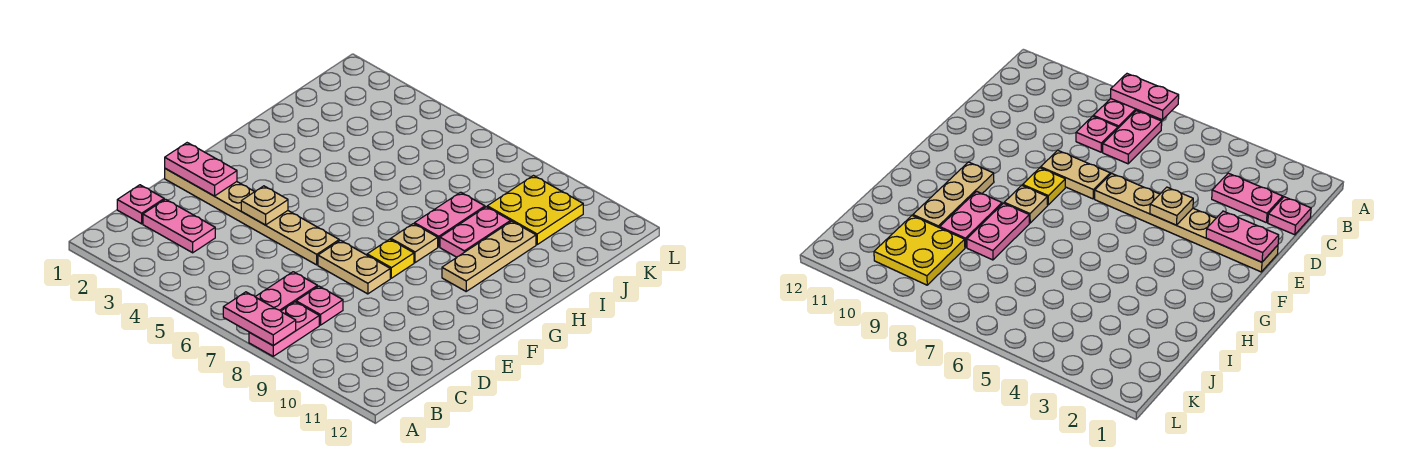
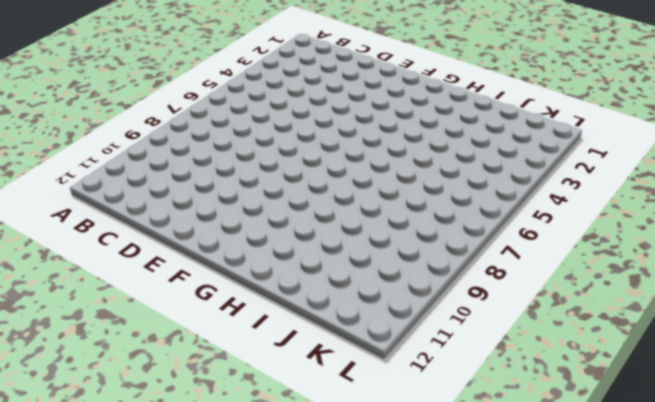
none -> pink plate A8:B8 level 1
none -> pink plate B7:C7 level 1
none -> pink plate C1 level 1

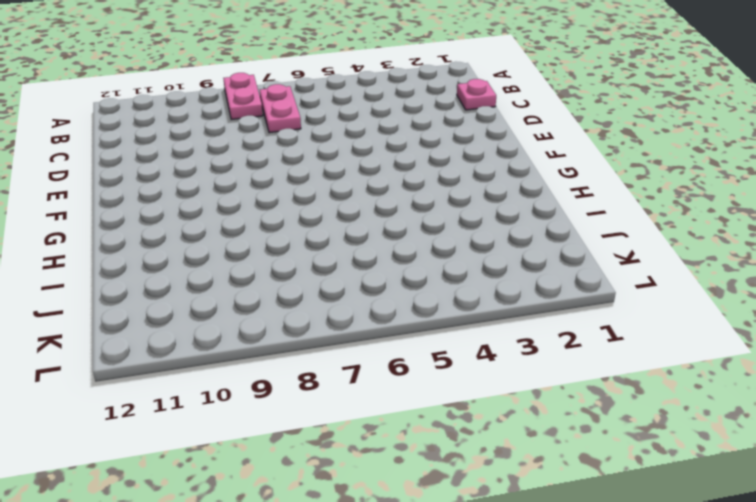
none -> pink plate C2:C3 level 1
none -> pink plate C8 level 1
none -> tan plate E1:E6 level 1

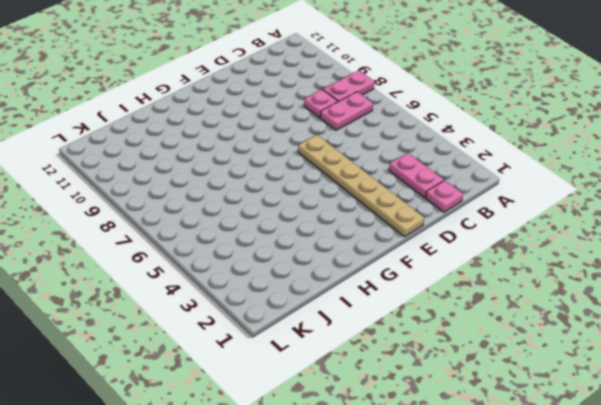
none -> tan plate E7:E8 level 1
none -> yellow plate F8 level 1
none -> tan plate G8 level 1

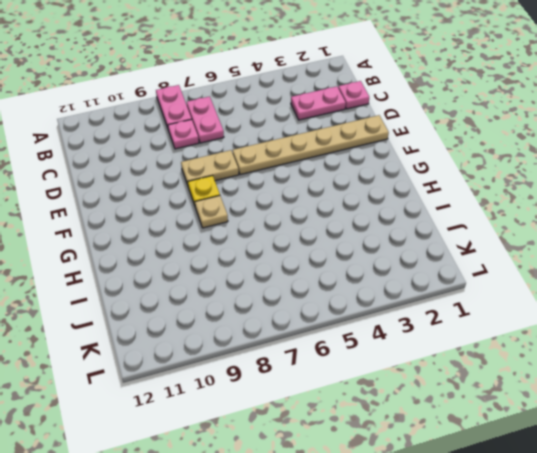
none -> tan plate G10:I10 level 1
none -> pink plate H8:I8 level 1
none -> pink plate H9:I9 level 1

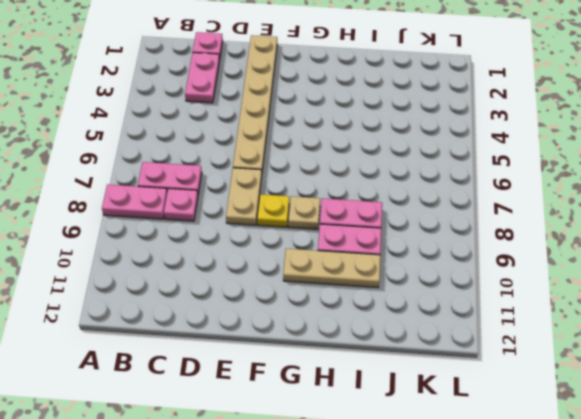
none -> yellow plate J9:K10 level 1
none -> pink plate A7:A8 level 2
none -> pink plate E1:E2 level 2

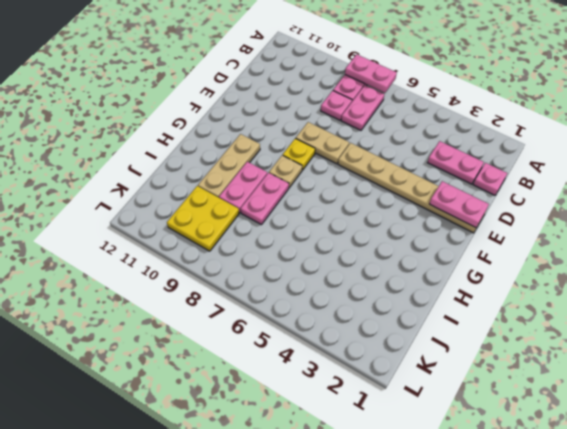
none -> tan plate E4 level 2

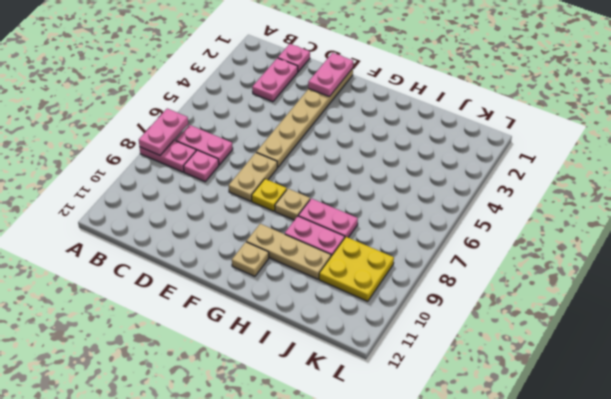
tan plate G11 level 1 -> tan plate E4 level 2

